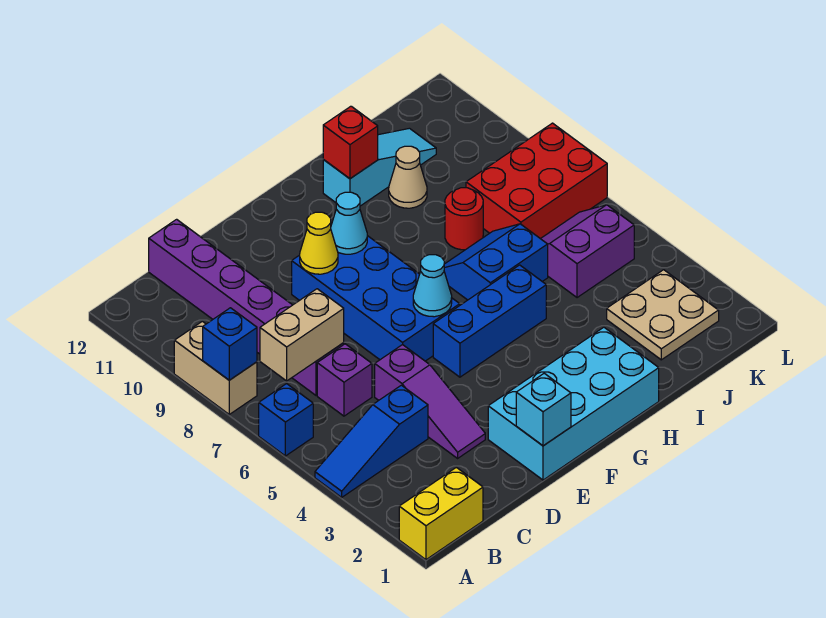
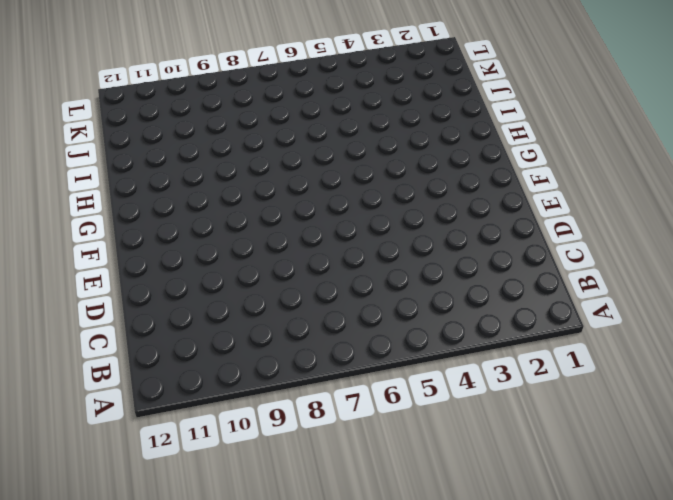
none -> yellow brick A1:B1 level 1
none -> blue slope A4:C4 level 1 top C
none -> blue brick A6 level 1

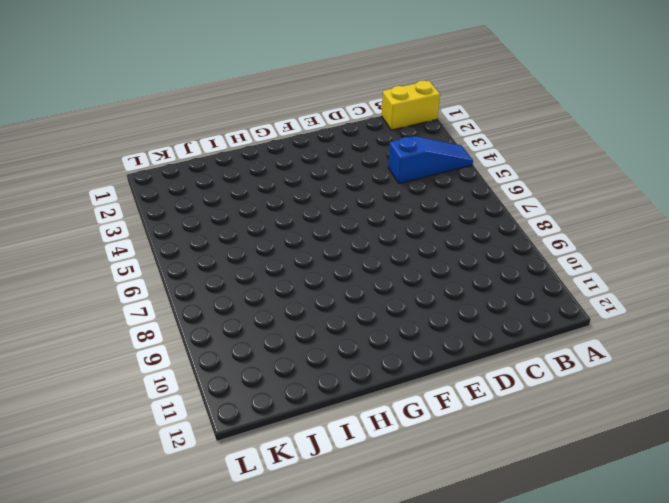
none -> blue brick A6 level 1
none -> tan brick A8:A9 level 1
none -> purple brick C6 level 1

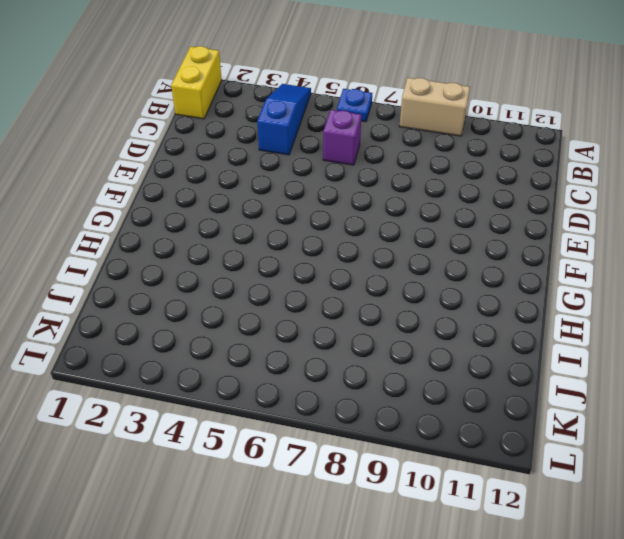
blue plate A6 level 1 -> blue brick A6 level 1
none -> purple brick C7:C12 level 1
none -> purple slope D3:D5 level 1 top 5
none -> cyan brick E1:H2 level 1

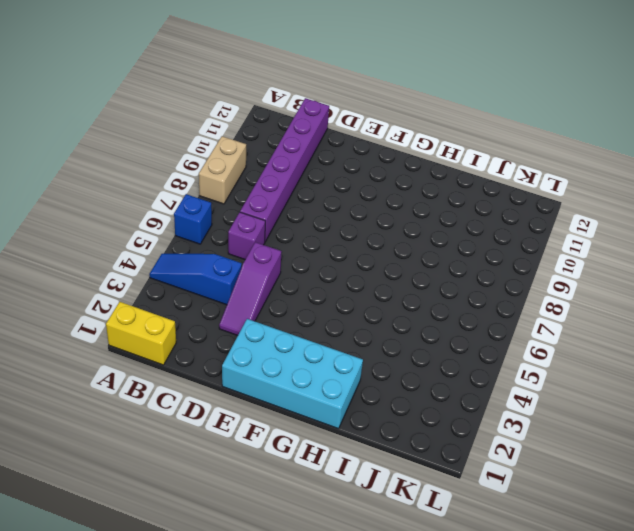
none -> blue brick E6:F9 level 1
none -> blue brick F5:H5 level 1
none -> blue slope H6:I7 level 1 top 6

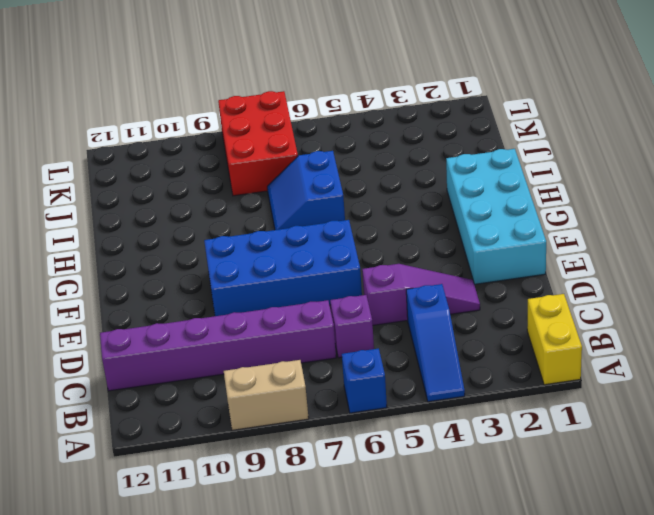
none -> blue brick F5:H5 level 1
none -> cyan slope H11:J11 level 1 top H
none -> red round brick I8 level 1

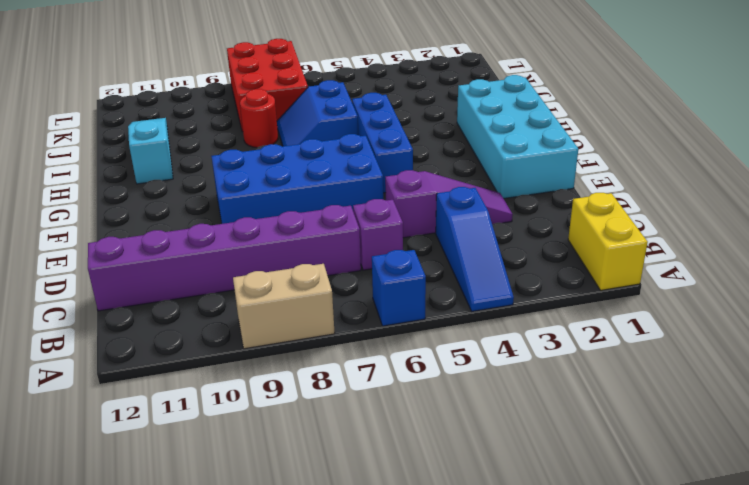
none -> tan cone I10 level 1
none -> tan plate J2:K3 level 1
none -> purple slope J5:K6 level 1 top 5

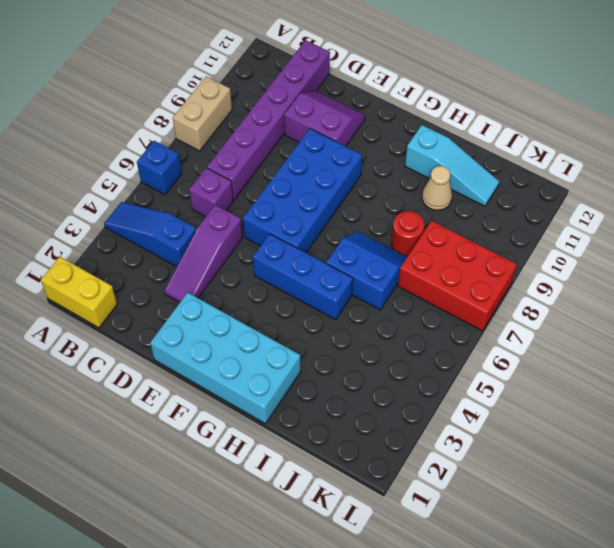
purple slope D10:E11 level 1 top 10 -> purple slope J5:K6 level 1 top 5
none -> tan plate J2:K3 level 1
none -> blue brick A8 level 2
none -> tan brick B7:C7 level 2

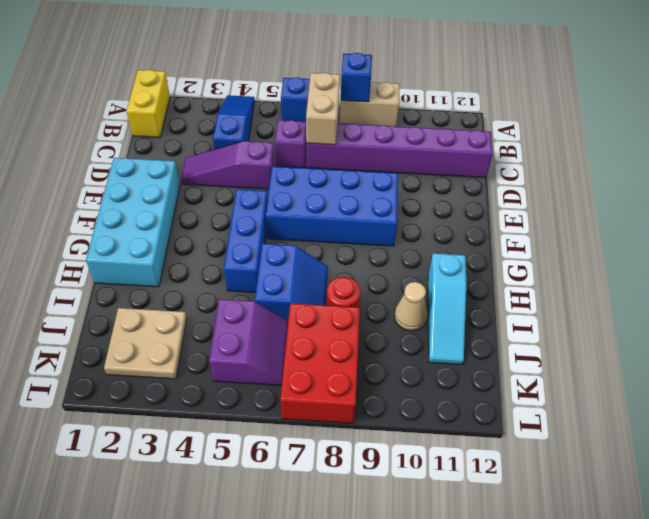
none -> cyan brick E1 level 2
none -> yellow cone E9 level 2
none -> cyan cone F6 level 2

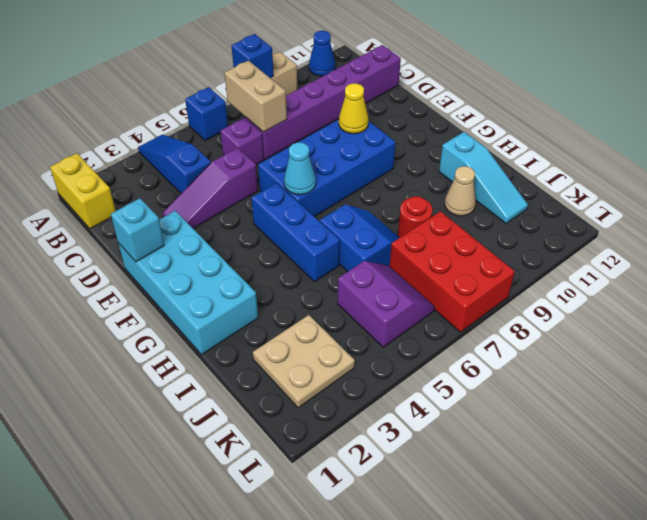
blue cone A11 level 1 -> none
none -> cyan cone F9 level 2
none -> red brick H11 level 2

